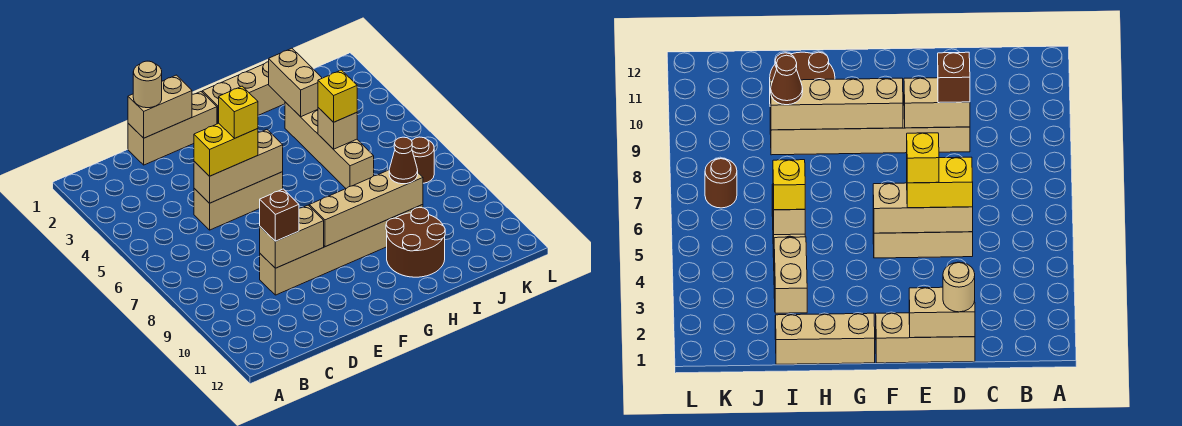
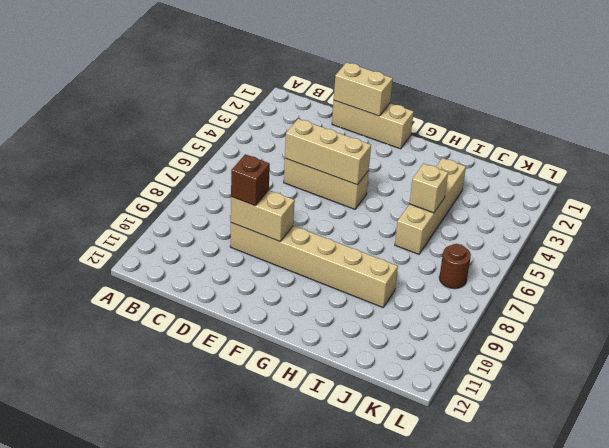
none -> tan brick G1:I1 level 1
none -> brown round brick H10:I11 level 1
none -> tan brick F9:I9 level 2

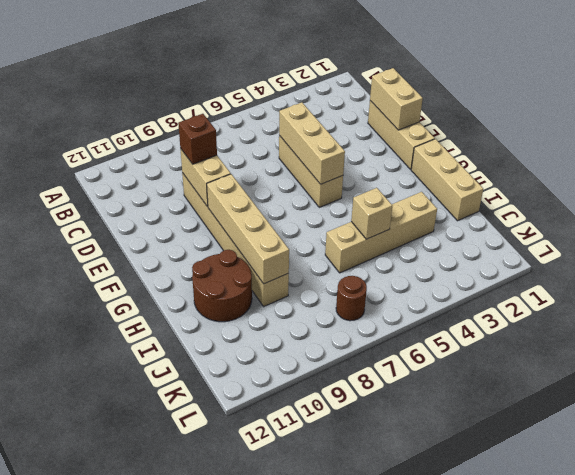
none -> tan brick I2:I3 level 2
none -> tan round brick D1 level 3
none -> yellow brick D5:E5 level 3

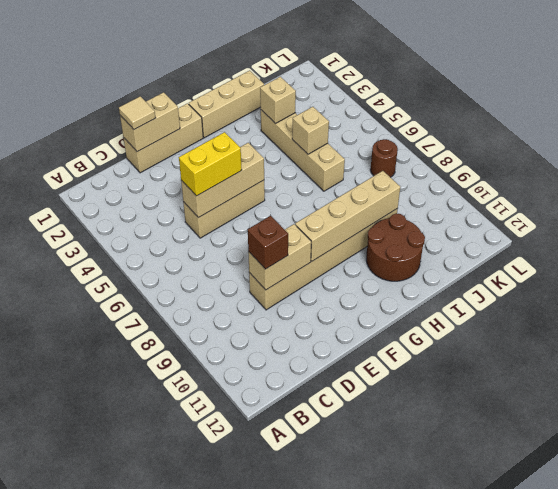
tan tile D1 level 3 -> tan round brick D1 level 3
tan brick I3 level 2 -> tan brick I2:I3 level 2
none -> yellow brick I5 level 3
none -> brown cone I9 level 3
none -> yellow brick E5 level 4

